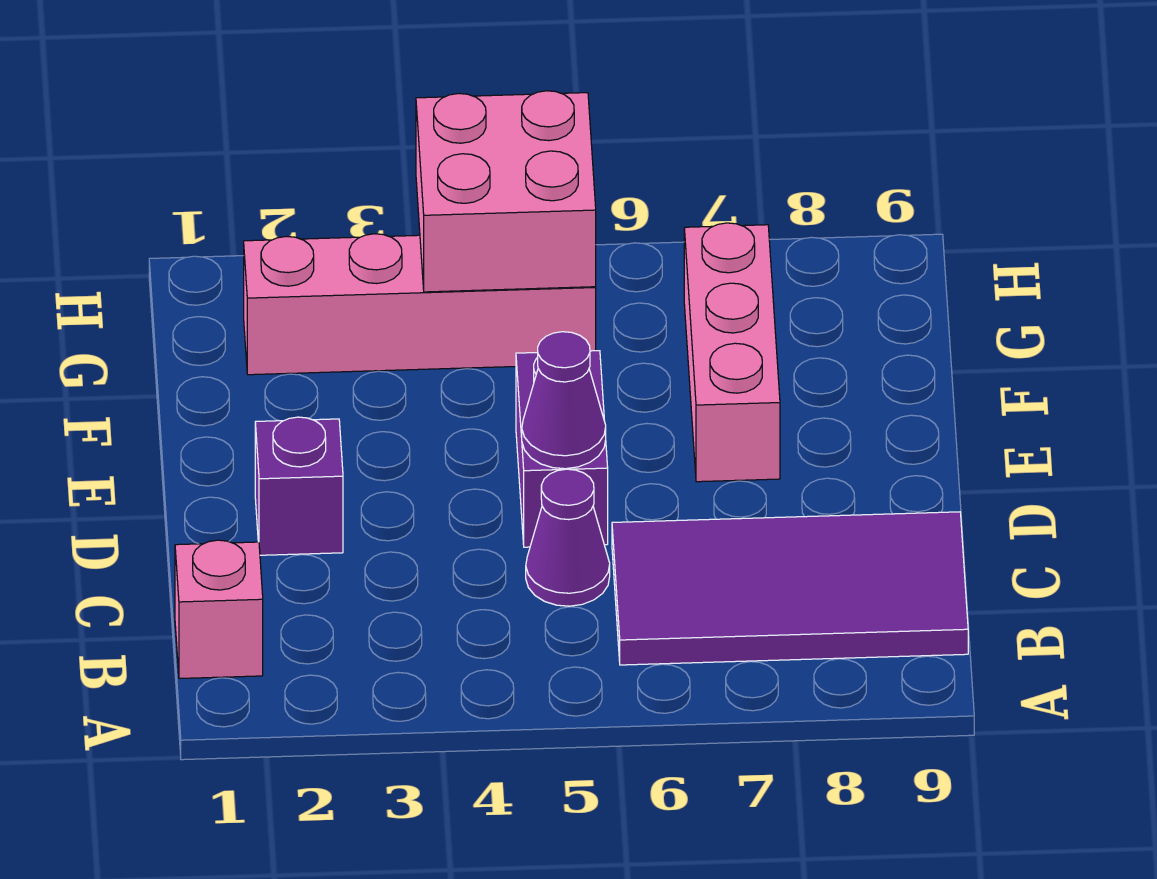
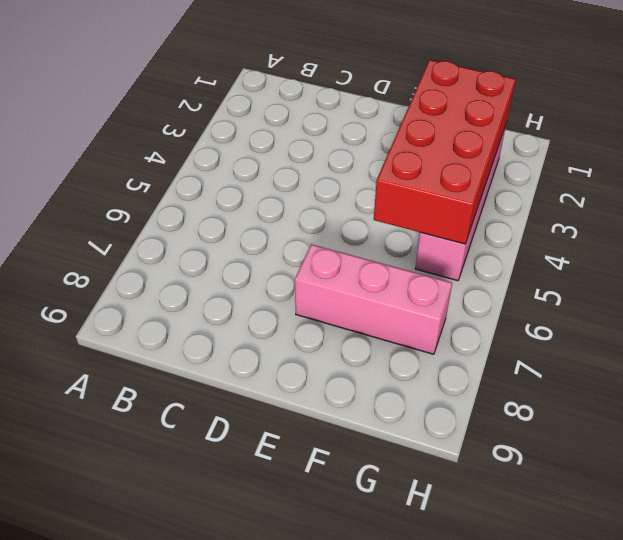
red brick F2:G5 level 2 -> pink brick G4:H5 level 2
none -> pink brick B1 level 1
none -> purple tile B6:C9 level 1

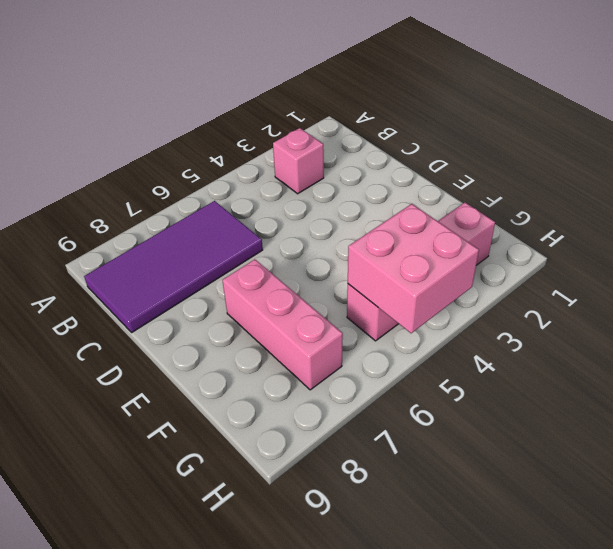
pink brick B3 level 1 -> pink brick B1 level 1
none -> purple cone C5 level 1
none -> purple brick D2 level 1

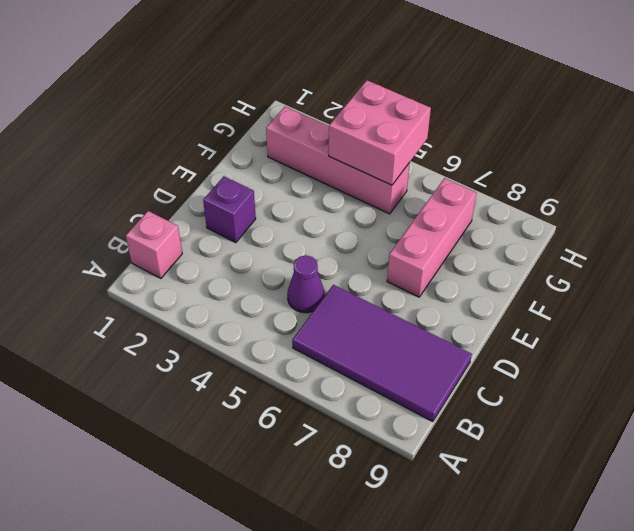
none -> purple brick D5:E5 level 1
none -> purple cone D5 level 2

